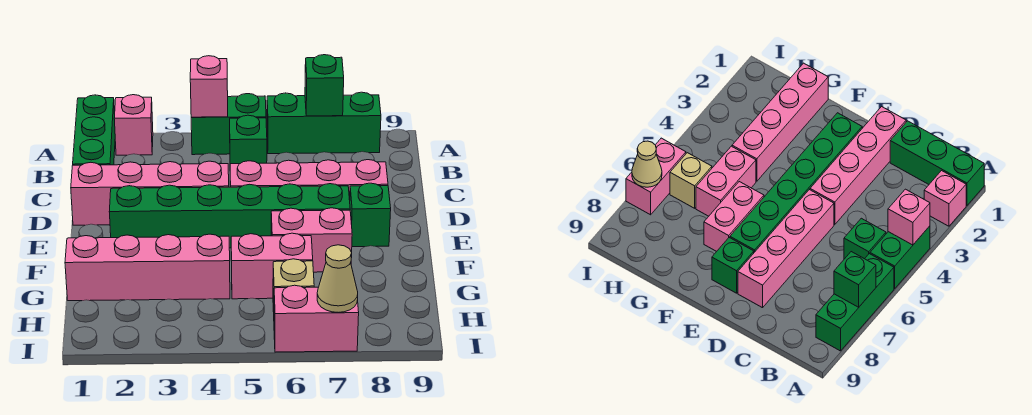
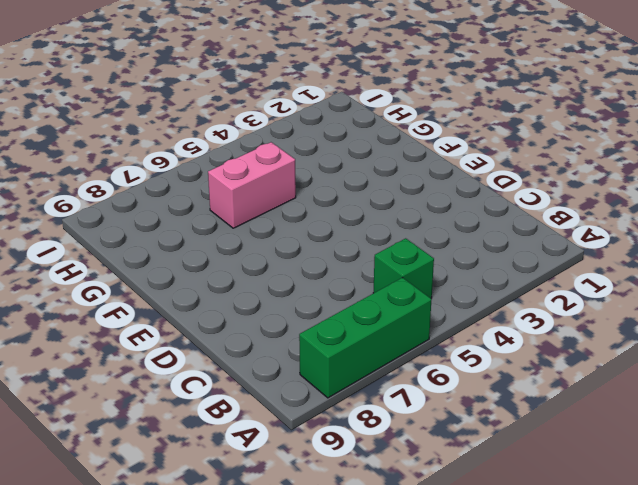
none -> green brick A1:C1 level 1
none -> pink brick A2 level 1
none -> green brick A4:A5 level 1

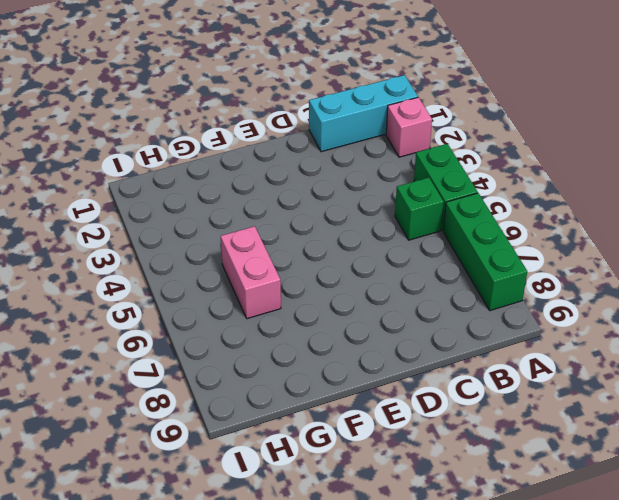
cyan brick A1:C1 level 1 -> green brick A1:C1 level 1
none -> pink brick D1:D4 level 1
none -> pink brick D5:D8 level 1
none -> green brick E2:E7 level 1

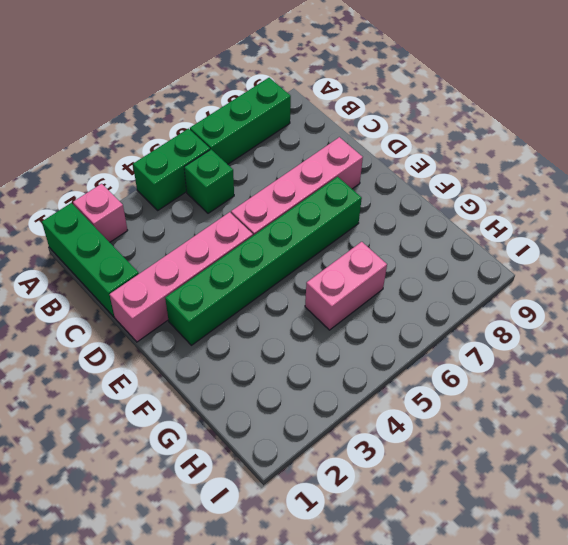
none -> green brick E8 level 1
none -> pink brick F6:F7 level 1
none -> pink brick G1:G4 level 1

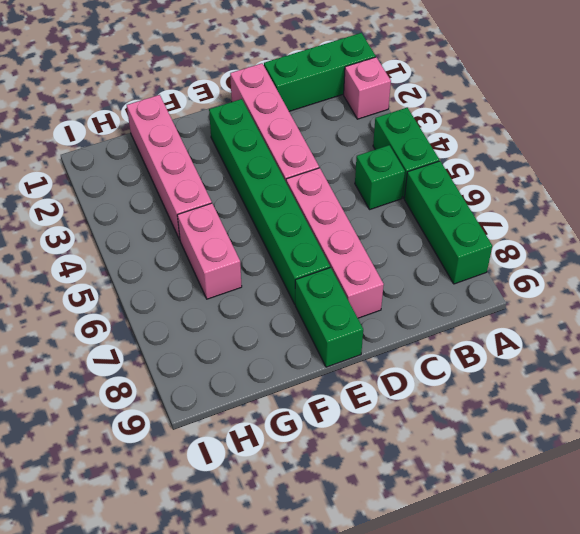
green brick E8:E9 level 1 -> green brick E8 level 1
none -> pink brick F6:F7 level 1
none -> tan brick H6 level 1
none -> pink brick I6:I7 level 1

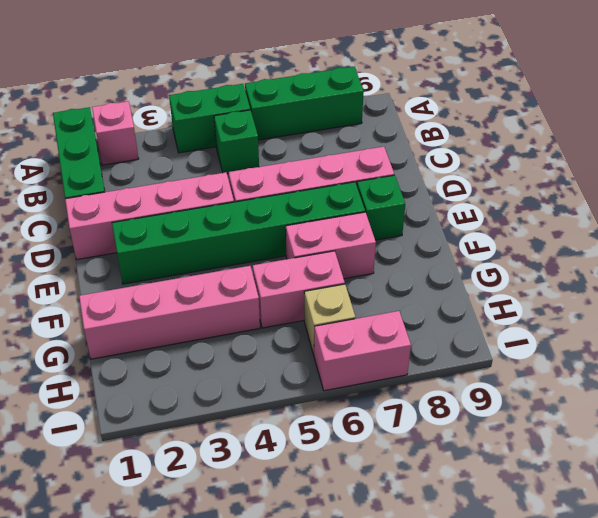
none -> pink brick A4 level 2
none -> green brick A7 level 2
none -> tan cone I7 level 2

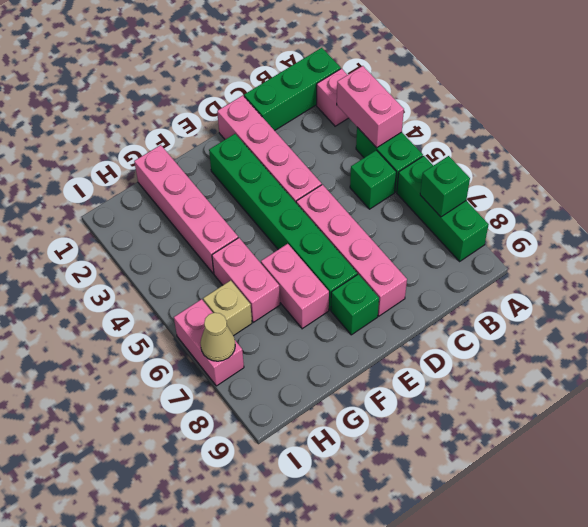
pink brick A3:A4 level 2 -> pink brick A4 level 2

